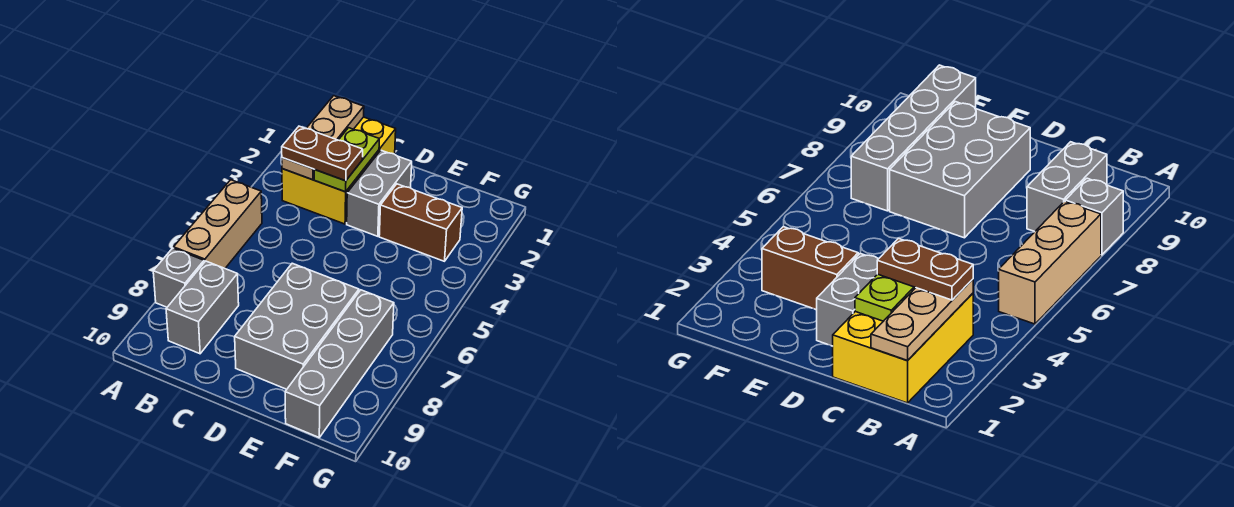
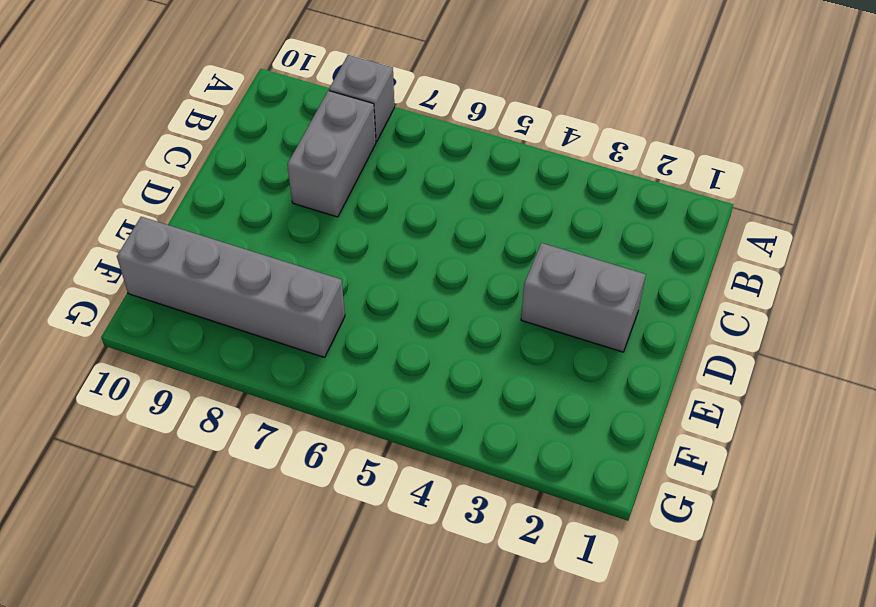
grey brick B8:C8 level 1 -> grey brick B8:B9 level 1
none -> tan brick A5:A7 level 1
none -> yellow brick B1:C3 level 1

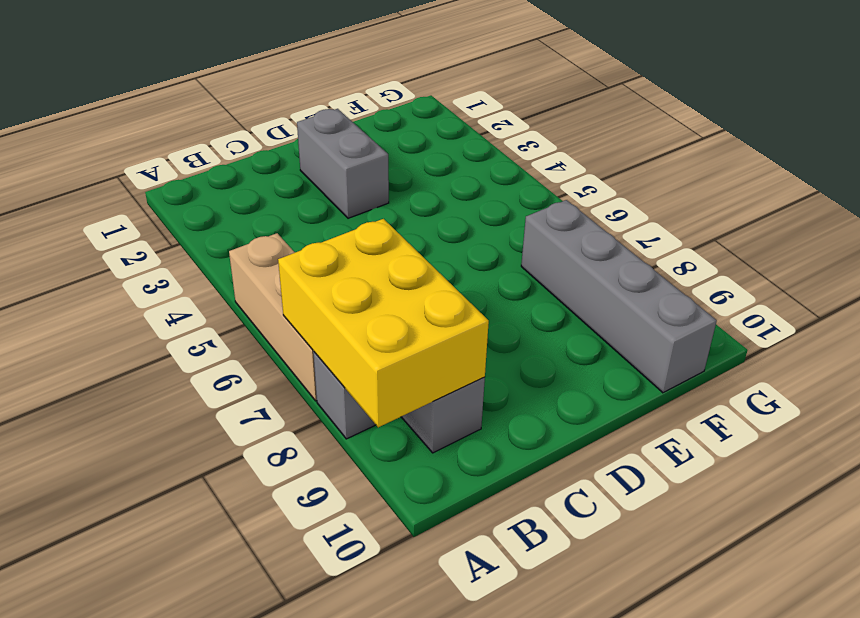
yellow brick A7:B9 level 2 -> yellow brick B1:C3 level 1
none -> grey brick D7:E9 level 1
none -> brown brick E3:F3 level 1

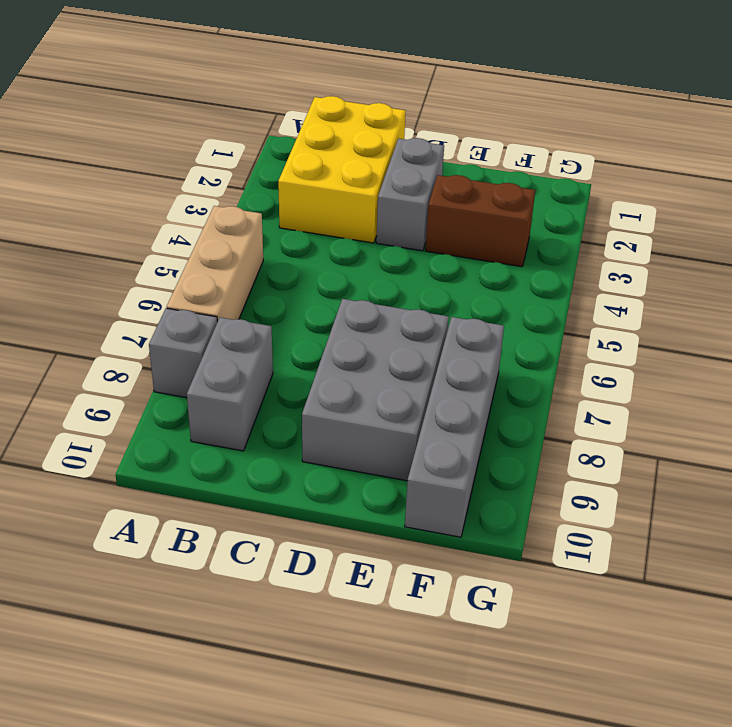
none -> tan plate B1:B3 level 2
none -> lime plate C2:C3 level 2

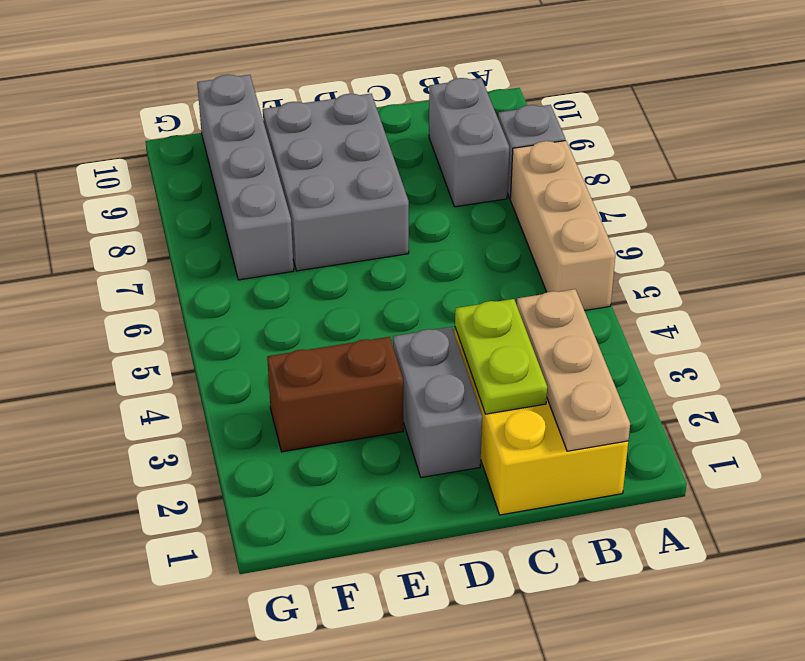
none -> brown plate B3:C3 level 3

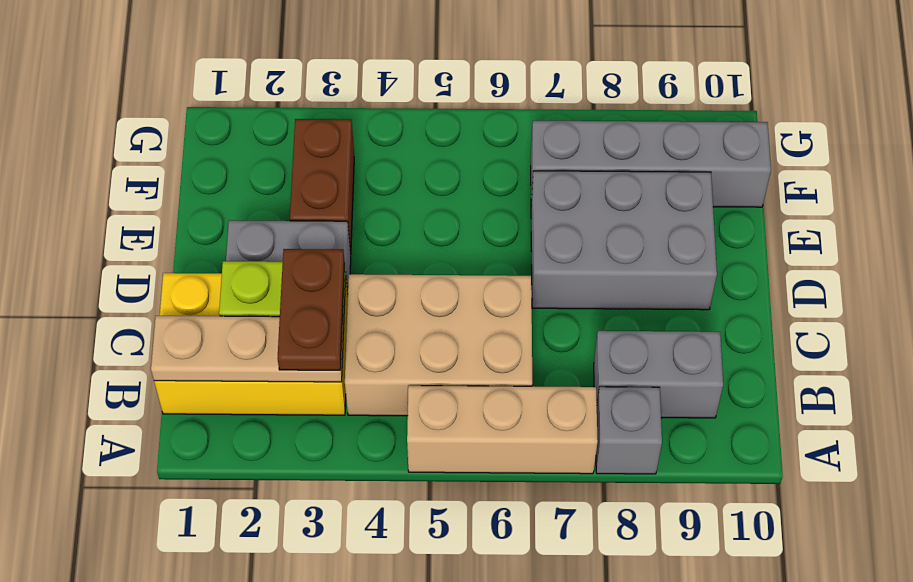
tan brick B4:C6 level 1 -> none

